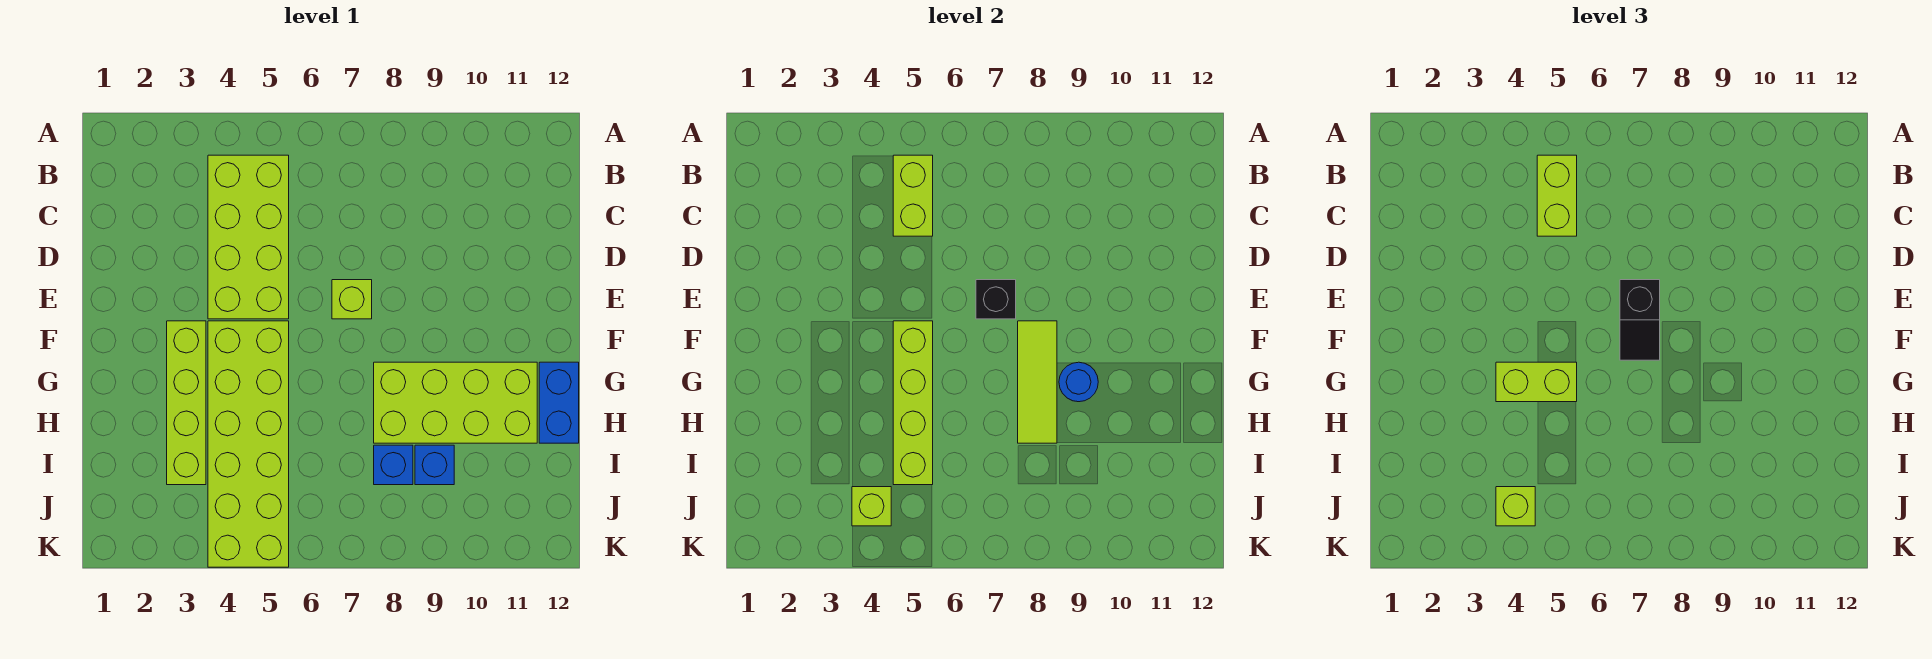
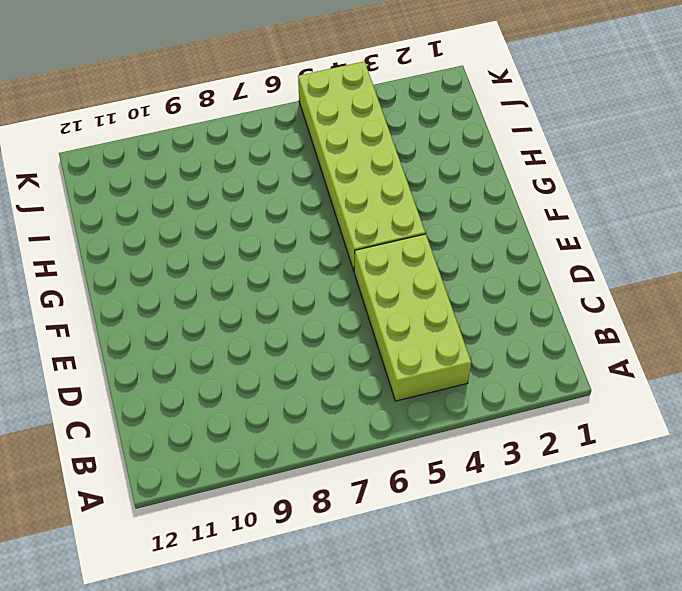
none -> lime brick E7 level 1
none -> lime brick F3:I3 level 1
none -> lime brick G8:H11 level 1

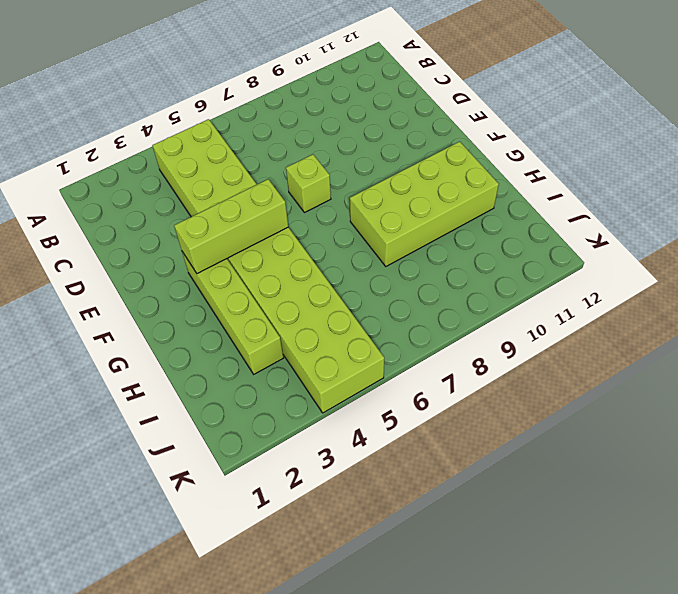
lime brick F3:F5 level 2 -> lime brick F5:I5 level 2
none -> blue brick G12:H12 level 1
none -> blue brick I8 level 1
none -> blue brick I9 level 1

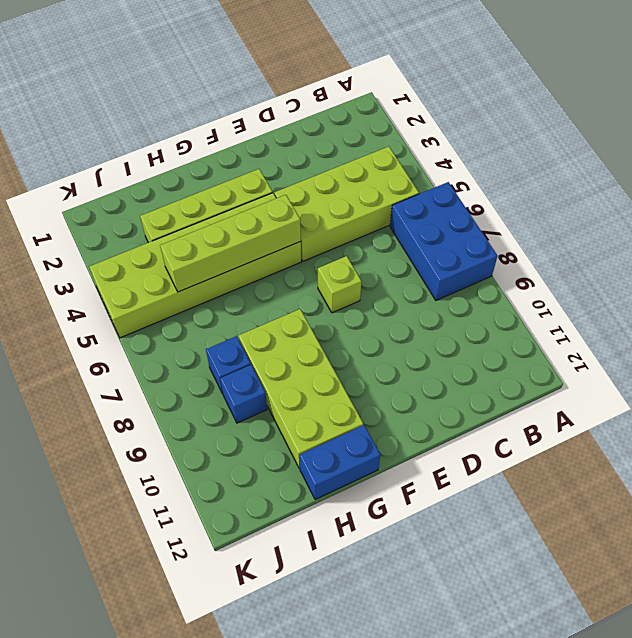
blue brick A6:B8 level 1 -> none
none -> lime brick B5:C5 level 2
none -> black brick E7 level 2
none -> lime tile F8:H8 level 2

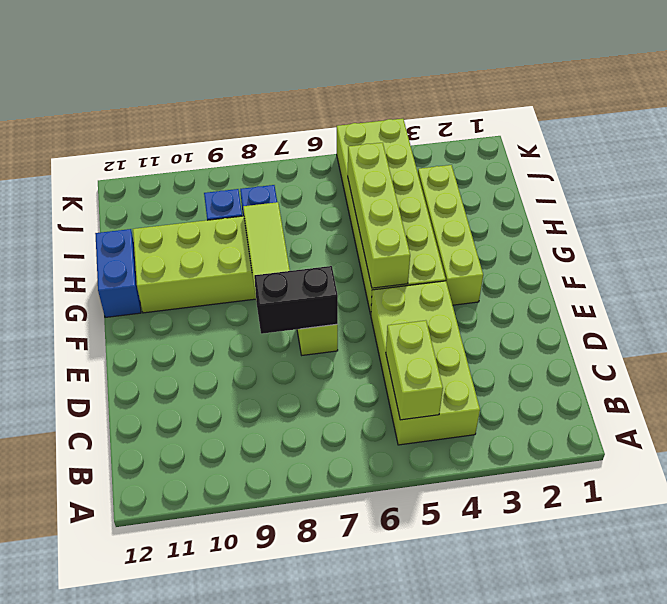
black brick E7:E8 level 2 -> black brick E7 level 2
none -> blue round brick G9 level 2
none -> lime brick J4 level 2
none -> lime brick B5:C5 level 3

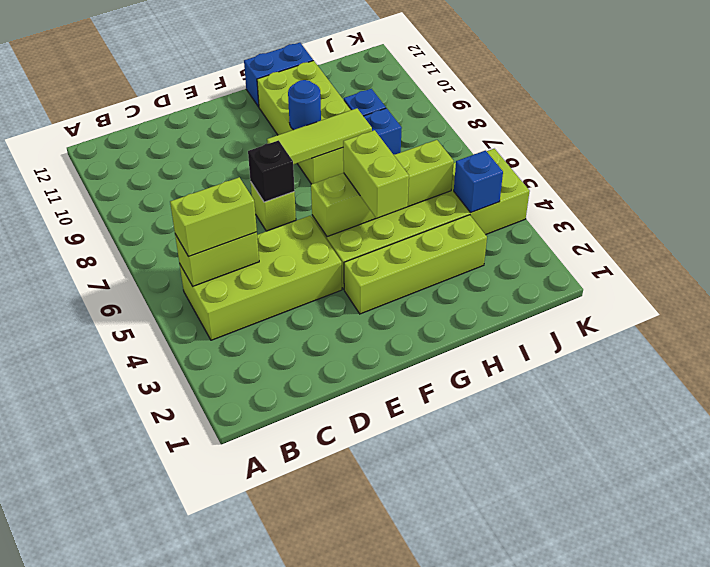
blue brick J4 level 2 -> lime brick J4 level 2
none -> black slope E7:F7 level 3 top E
none -> lime brick J4 level 3

